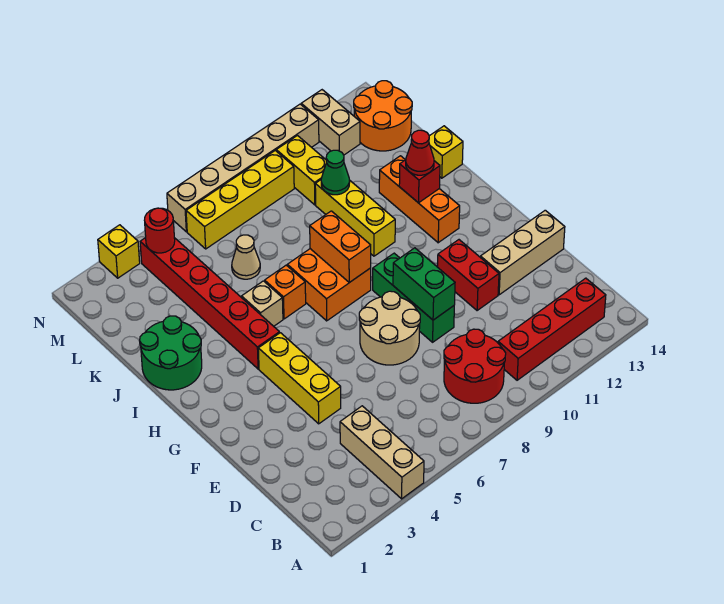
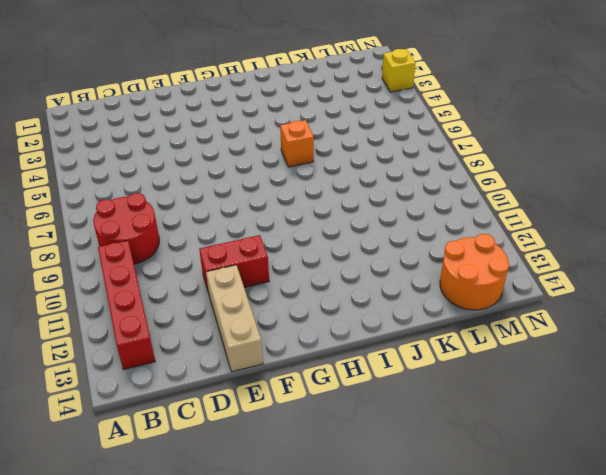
none -> tan brick A4:C4 level 1
none -> yellow brick E4:G4 level 1
none -> tan round brick E7:F8 level 1

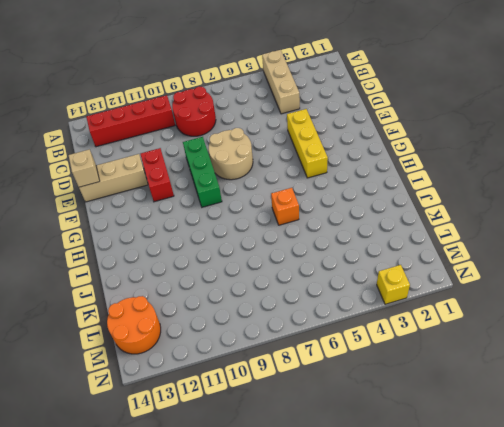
tan brick E14 level 2 -> tan brick I5 level 1
none -> red brick H4:M4 level 1
none -> orange brick H7:I8 level 1
none -> orange brick H12:J12 level 1

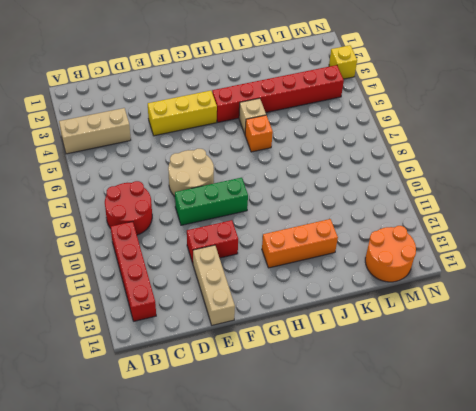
none -> orange brick H7:I8 level 1
none -> green round brick I1:J2 level 1
none -> yellow brick I10:K10 level 1

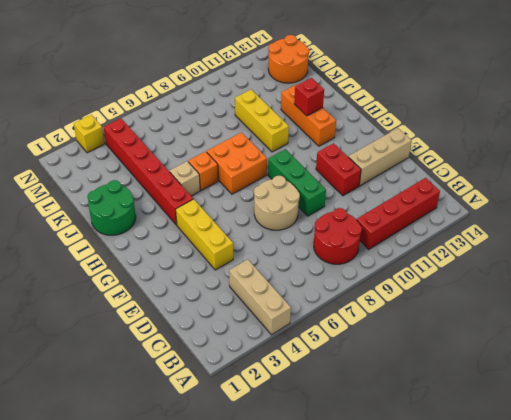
none -> yellow brick J14 level 1
none -> tan cone K6 level 1
none -> yellow brick L10:M10 level 1

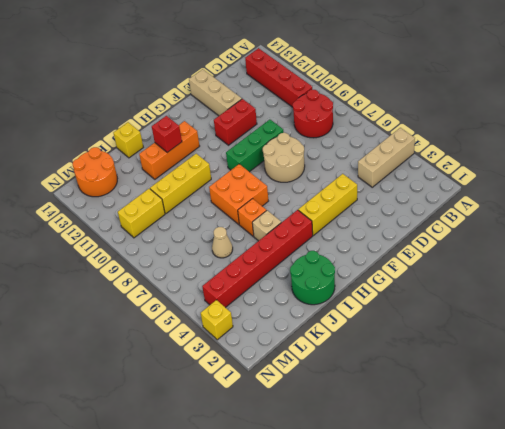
none -> yellow brick M6:M9 level 1
none -> tan brick M12:N12 level 1
none -> tan brick N6:N11 level 1

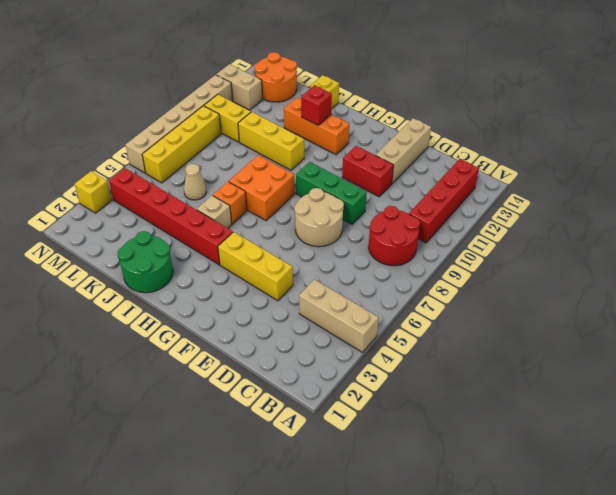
none -> green brick E9:F9 level 2
none -> orange brick H8:I8 level 2
none -> green cone K10 level 2

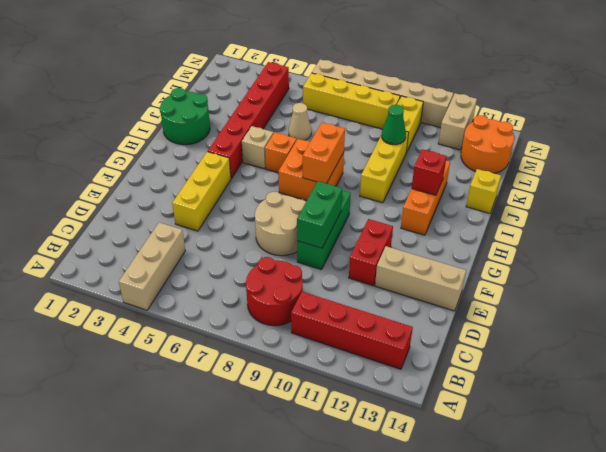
none -> yellow brick N3 level 1
none -> red round brick M4 level 2
none -> red cone I12 level 3

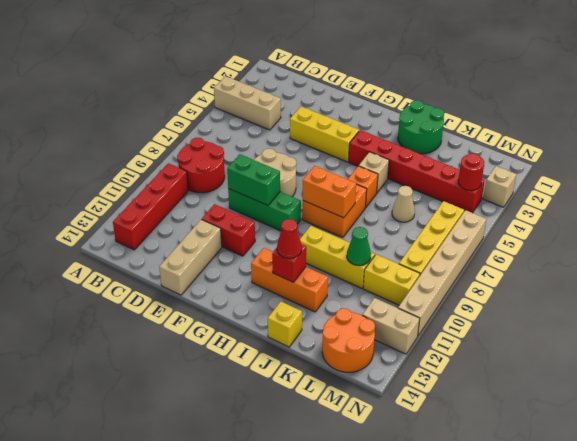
tan brick N3 level 1 -> yellow brick N3 level 1

